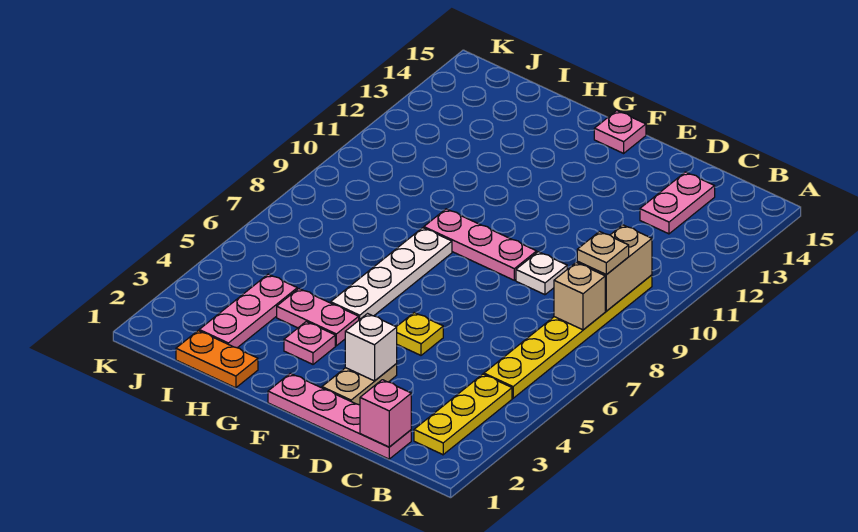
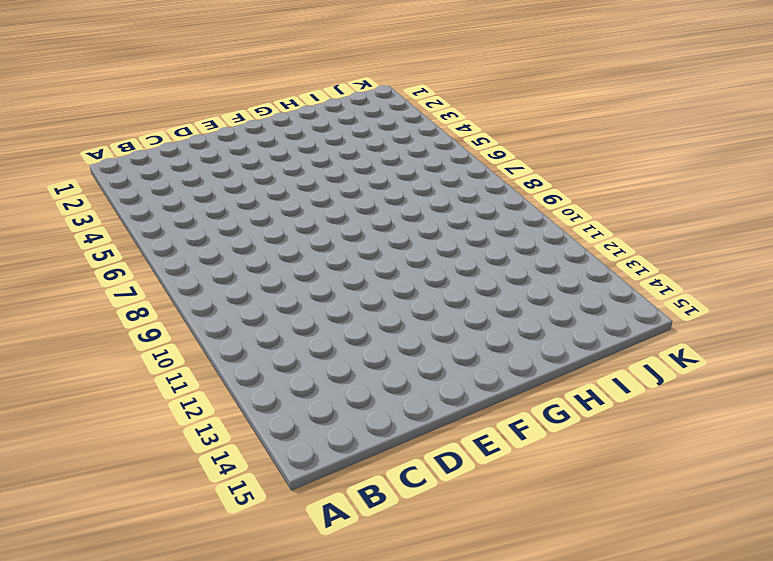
none -> yellow plate B2:B4 level 1
none -> yellow plate B5:B10 level 1
none -> pink plate C1:F1 level 1

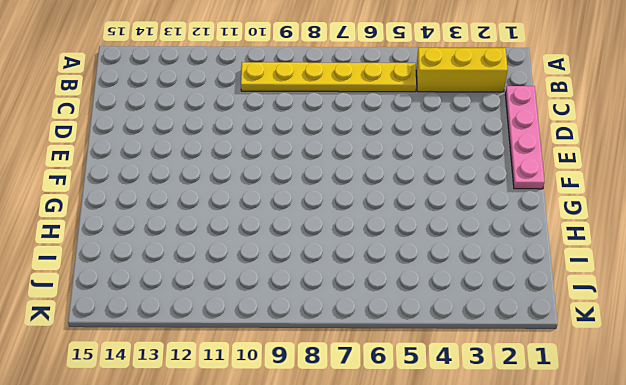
yellow brick B2:B4 level 1 -> yellow plate B2:B4 level 1
none -> pink plate C13:C14 level 1
none -> white plate D9 level 1
none -> tan plate E2:E3 level 1

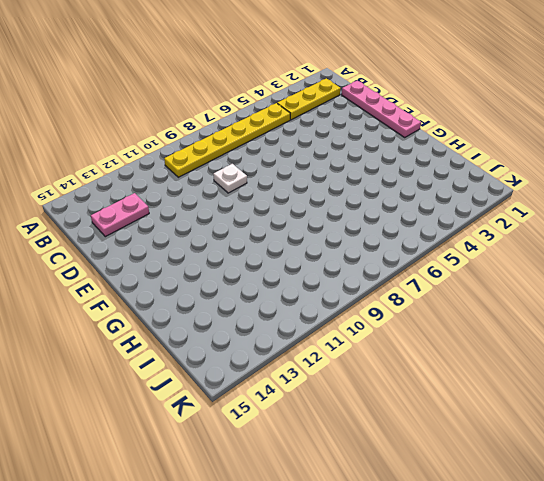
none -> tan plate E2:E3 level 1
none -> yellow plate E5 level 1
none -> pink plate E9:G9 level 1

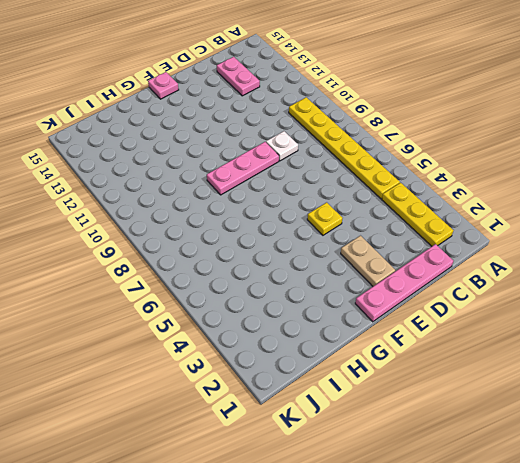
none -> pink plate G3 level 1
none -> pink plate G4:H4 level 1
none -> white plate G5:G8 level 1

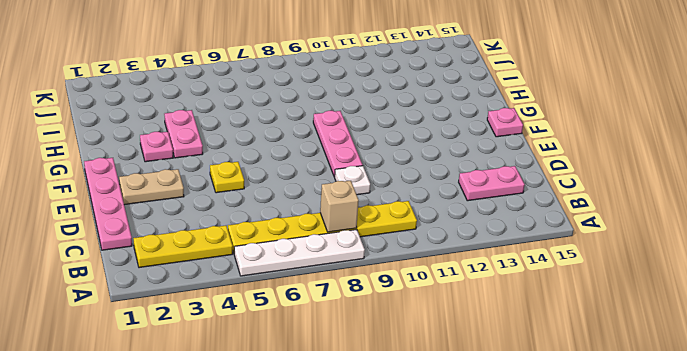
white plate A5:A8 level 1 -> white plate G5:G8 level 1
none -> orange plate H1:I1 level 1
none -> pink plate I2:I4 level 1
none -> tan brick B9:B10 level 2

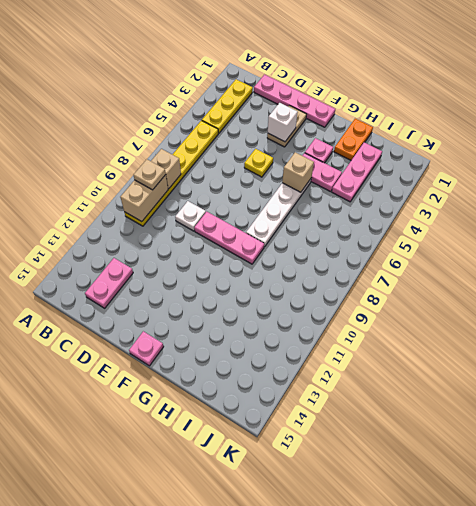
tan brick G5 level 2 -> none
orange plate H1:H2 level 1 -> orange plate H1:I1 level 1
none -> pink brick C1 level 2

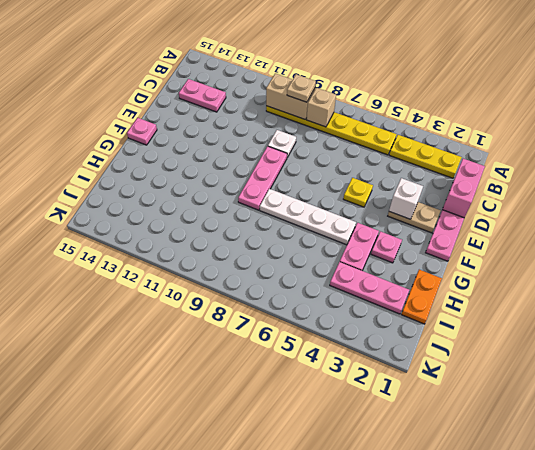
pink brick C1:D1 level 2 -> pink brick C1 level 2

